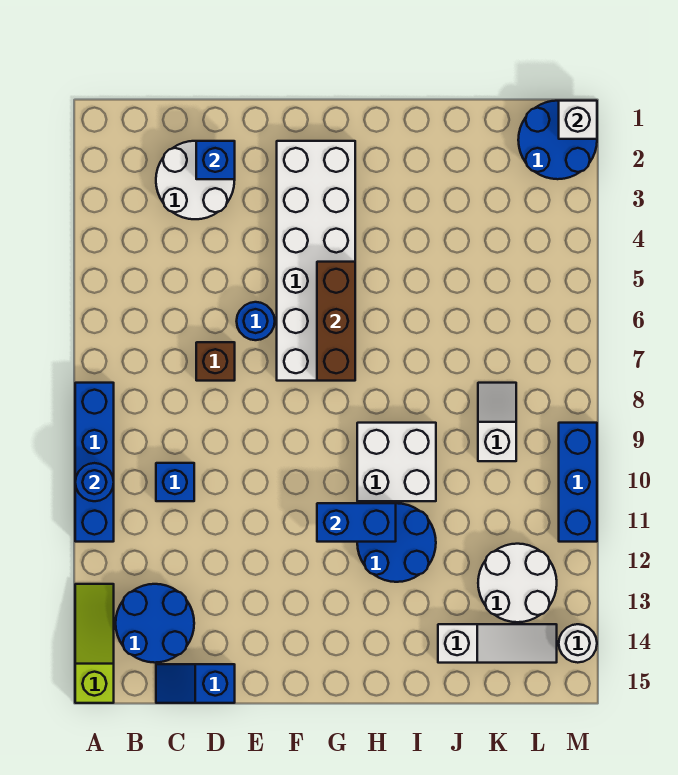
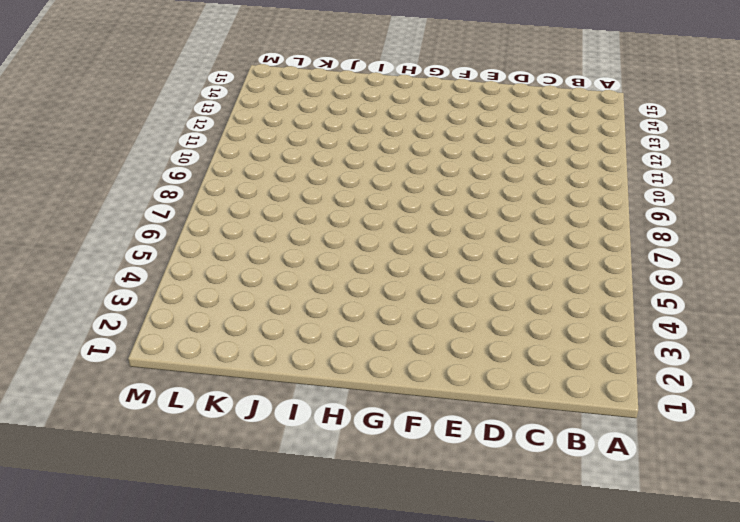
none -> blue brick A8:A11 level 1
none -> lime slope A13:A15 level 1 top 15
none -> blue round brick B13:C14 level 1

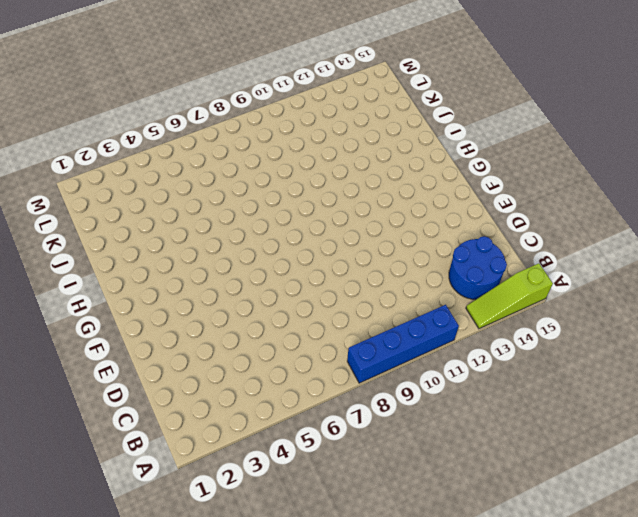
none -> white round brick C2:D3 level 1
none -> blue brick C10 level 1
none -> blue slope C15:D15 level 1 top D

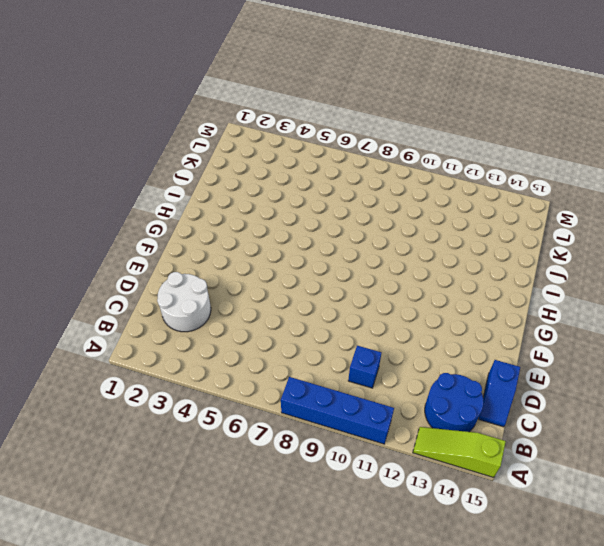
none -> brown brick D7 level 1
none -> blue round brick E6 level 1
none -> white brick F2:G7 level 1

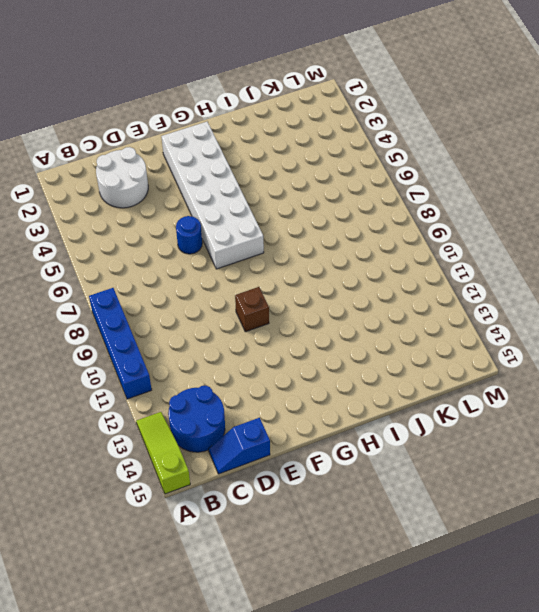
brown brick F10 level 1 -> brown brick D7 level 1
none -> blue brick C10 level 1
none -> white brick H9:I10 level 1
none -> blue round brick H11:I12 level 1

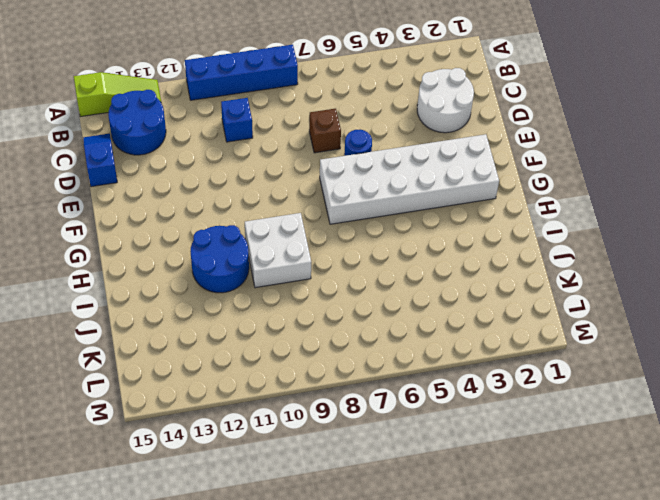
none -> white slope J14:L14 level 1 top J
none -> white slope K8:K9 level 1 top 9
none -> white round brick K12:L13 level 1

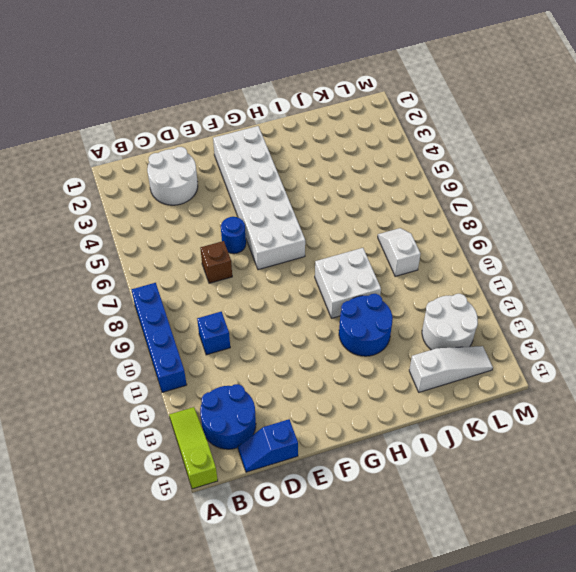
none -> blue round brick L1:M2 level 1
none -> blue brick M9:M11 level 1
none -> white round brick M14 level 1

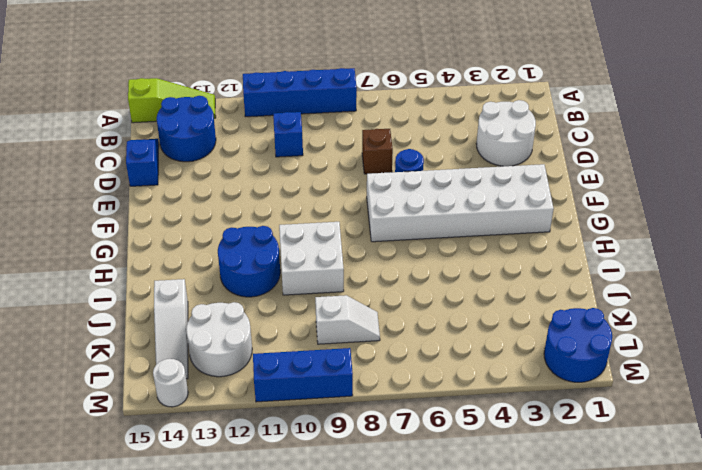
none -> blue round brick A10 level 2
none -> blue brick D2 level 2
none -> brown brick G5:G7 level 2

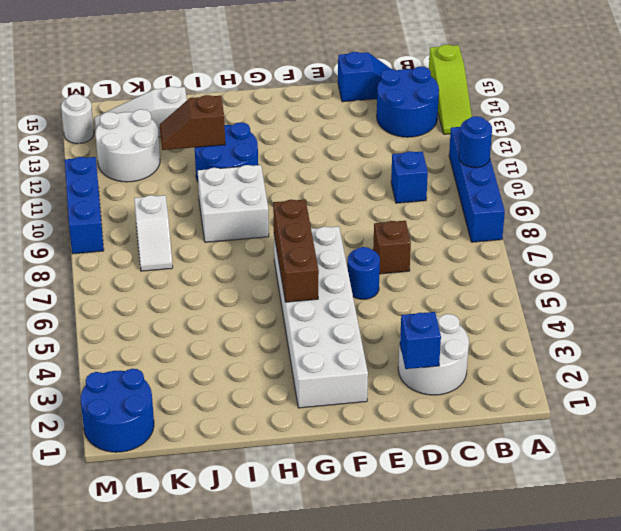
brown slope I12:J12 level 2 top I -> none
none -> blue brick G11:H11 level 2
none -> white brick M1 level 2

